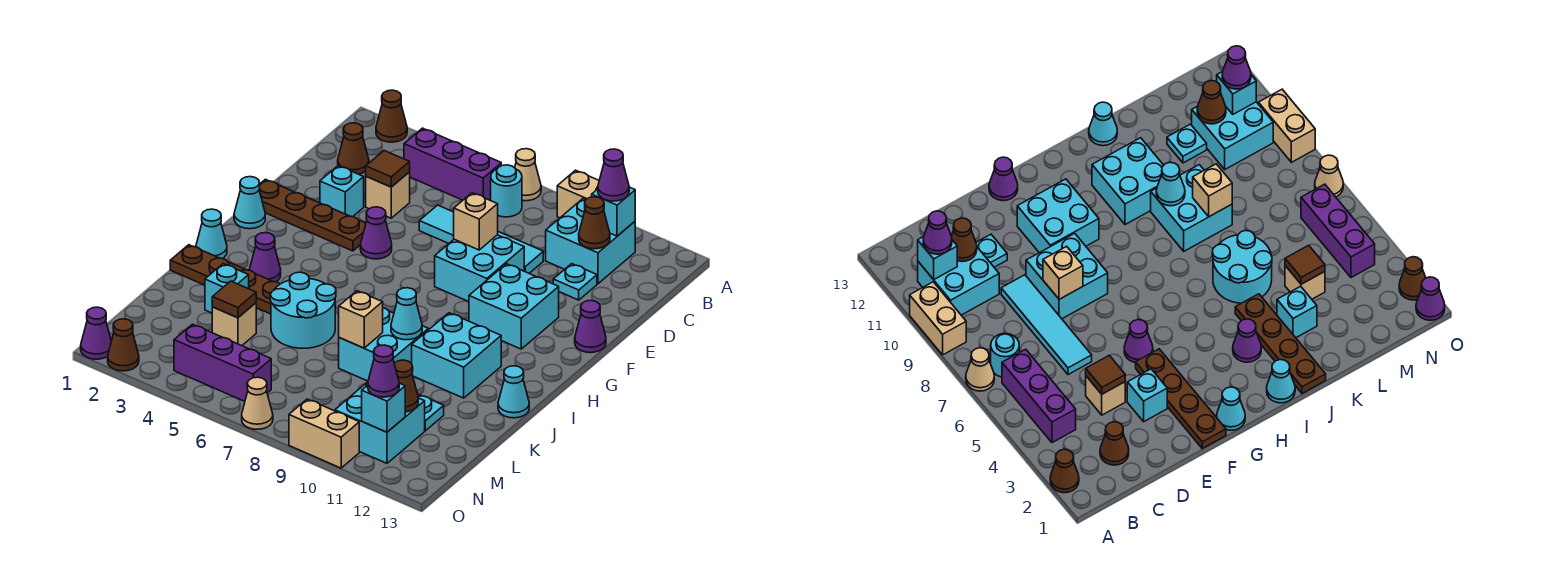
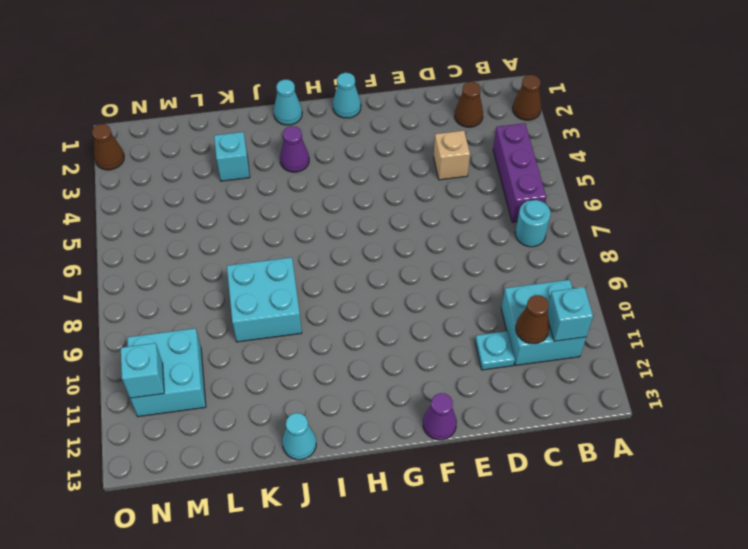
none -> tan cone A7 level 1
none -> tan brick A9:A10 level 1
none -> cyan tile D6:D9 level 1
none -> cyan brick E3 level 1

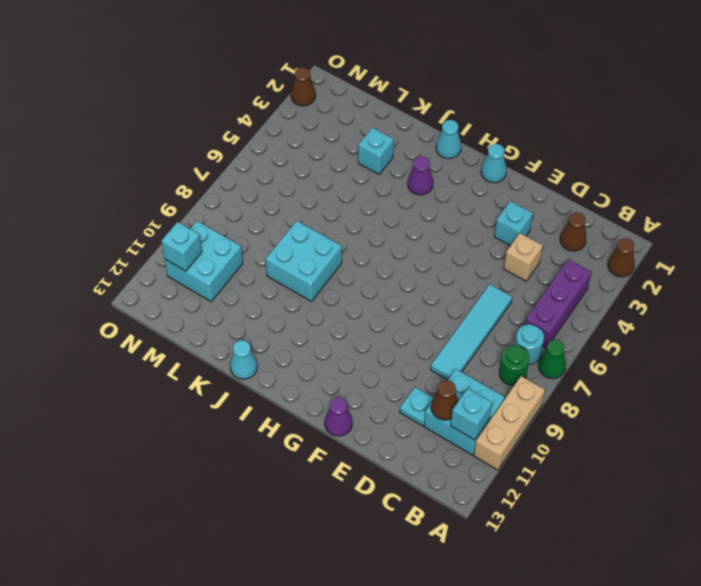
green cone A7 level 1 -> tan cone A7 level 1
tan brick A9:A11 level 1 -> tan brick A9:A10 level 1
green round brick B8 level 1 -> none
none -> cyan brick E8:F9 level 1
none -> brown plate F1:F4 level 1
none -> purple cone F5 level 1
none -> cyan brick F10:G11 level 1

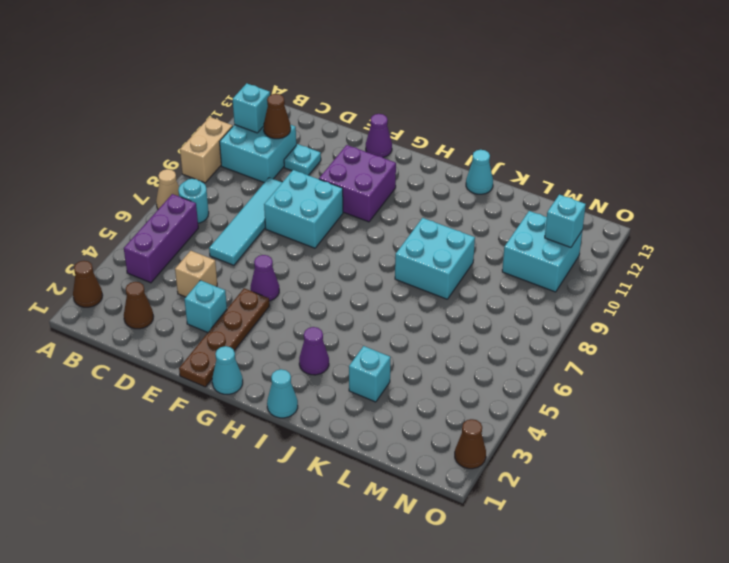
purple brick F10:G11 level 1 -> cyan brick F10:G11 level 1
none -> cyan brick I10:J11 level 1
none -> brown plate J1:J4 level 1
none -> cyan round brick J5:K6 level 1
none -> tan brick L4 level 1

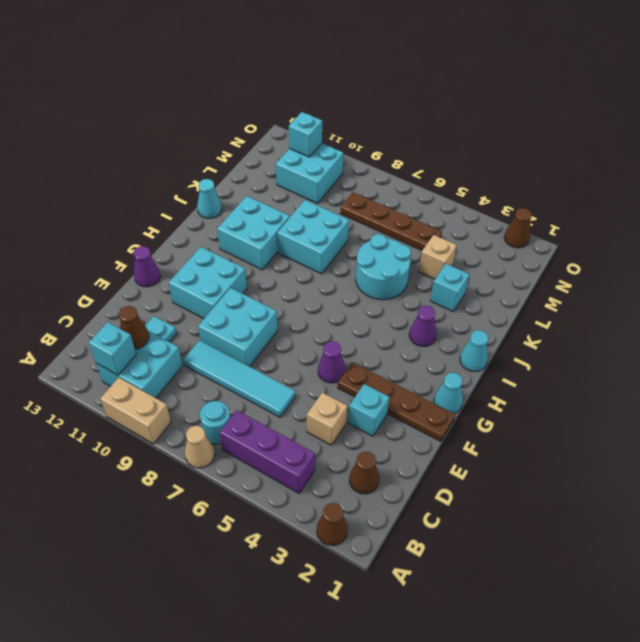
brown plate M5:M8 level 1 -> brown plate J1:J4 level 1
none -> cyan plate L11 level 1
none -> purple brick N4:N6 level 1
none -> purple cone O1 level 1
none -> tan cone O7 level 1

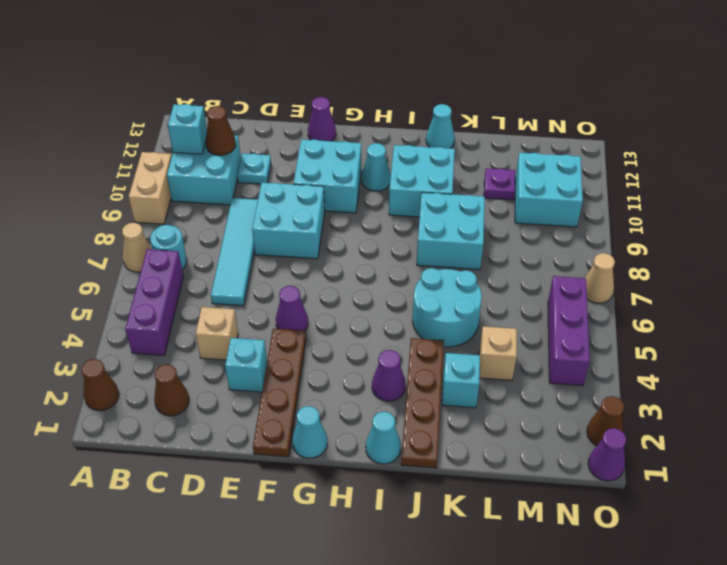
cyan cone H11 level 1 -> cyan cone J9 level 2
purple plate L11 level 1 -> cyan plate L11 level 1
none -> tan brick O9:O10 level 1
none -> brown tile D4 level 2
none -> tan brick E8 level 2
none -> tan brick K8 level 2

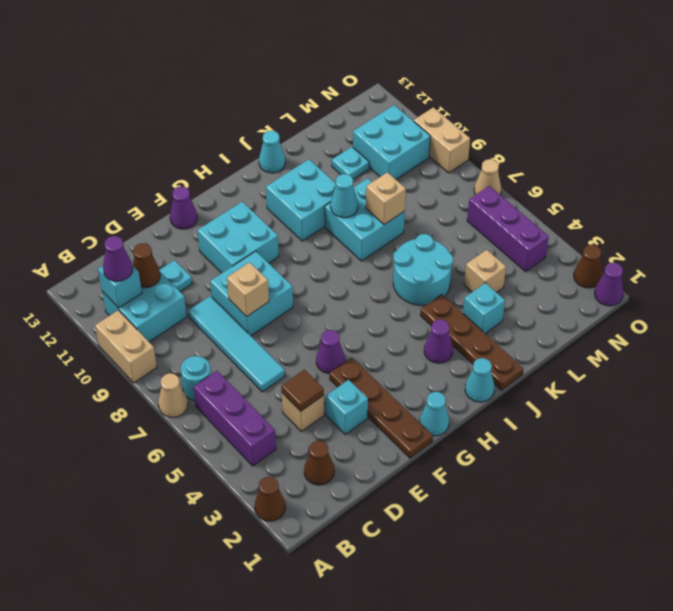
none -> brown tile L4 level 2
none -> brown cone M11 level 2
none -> cyan brick N11 level 2
none -> purple cone N11 level 3

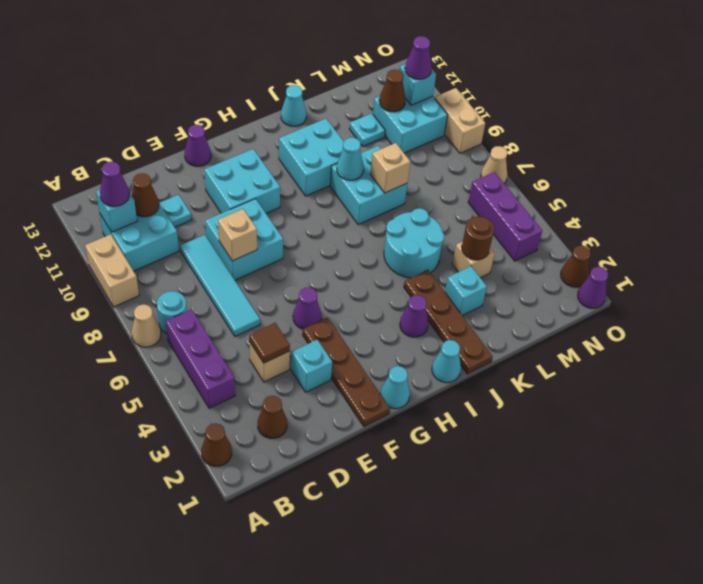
brown round brick L4 level 2 -> brown tile L4 level 2

